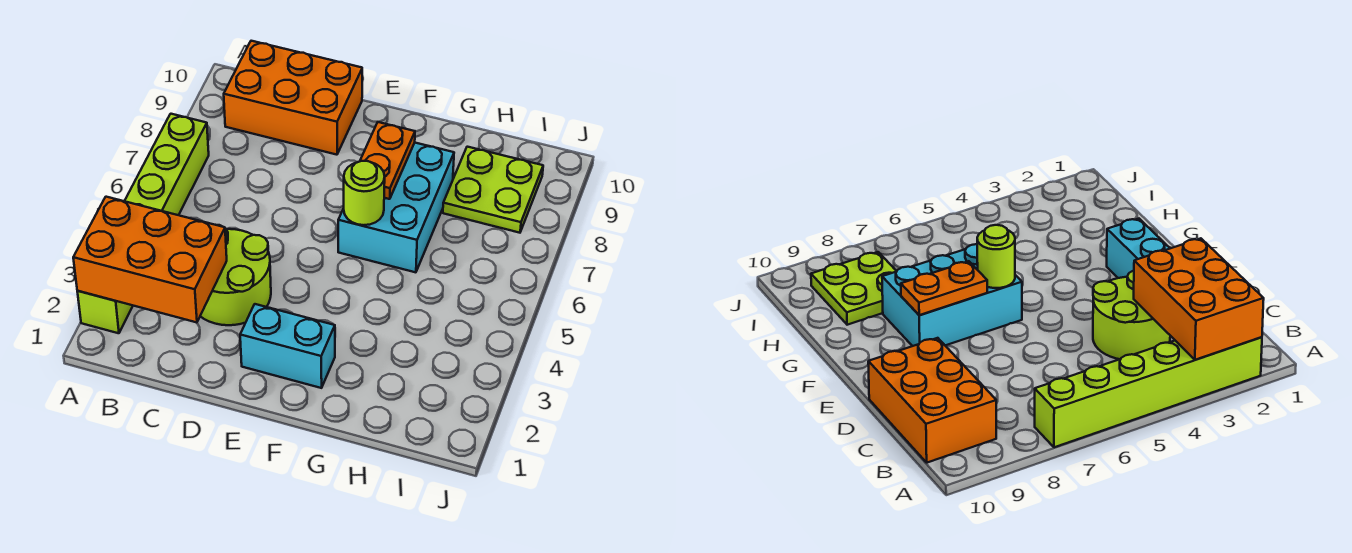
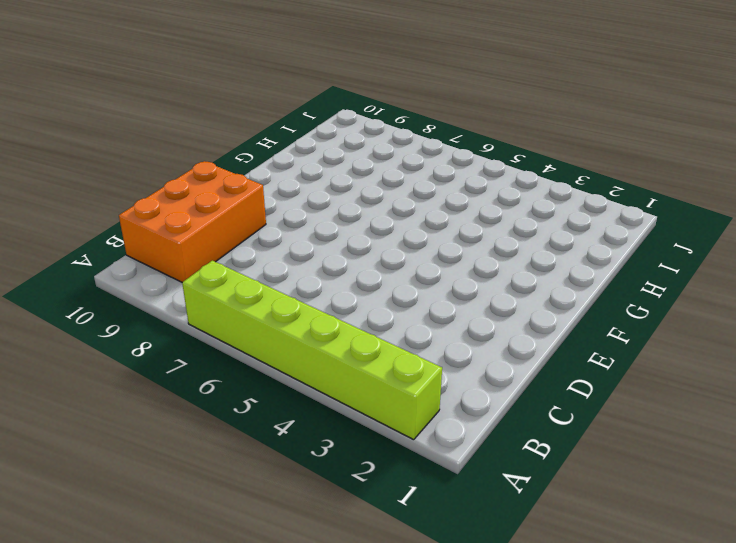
none -> lime round brick C3:D4 level 1
none -> cyan brick E2:F2 level 1

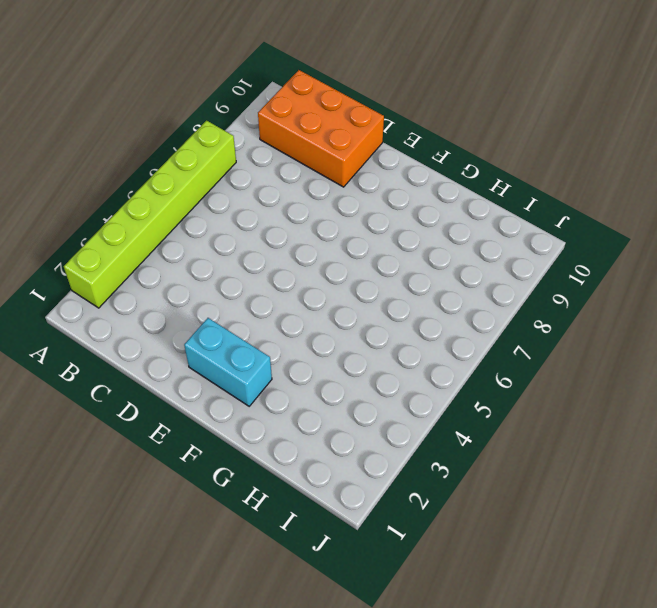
none -> lime round brick C3:D4 level 1
none -> cyan brick F6:G8 level 1

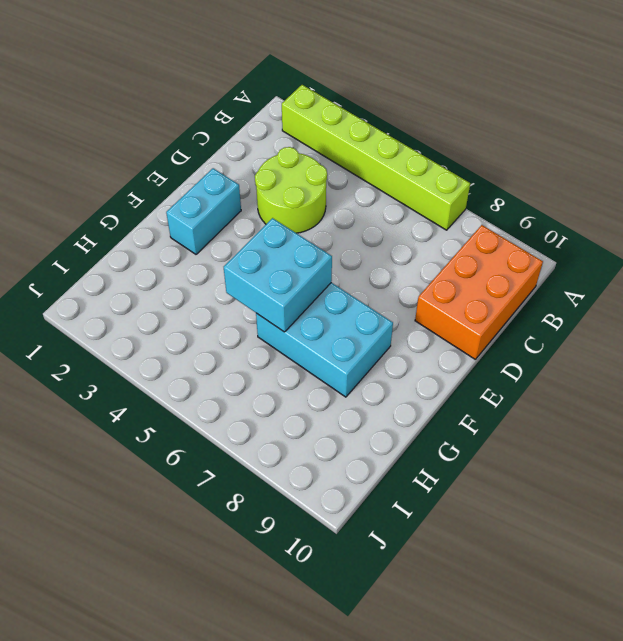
cyan brick F5:G6 level 2 -> lime round brick F6 level 2
none -> lime plate H8:I9 level 1
none -> orange brick A2:C3 level 2

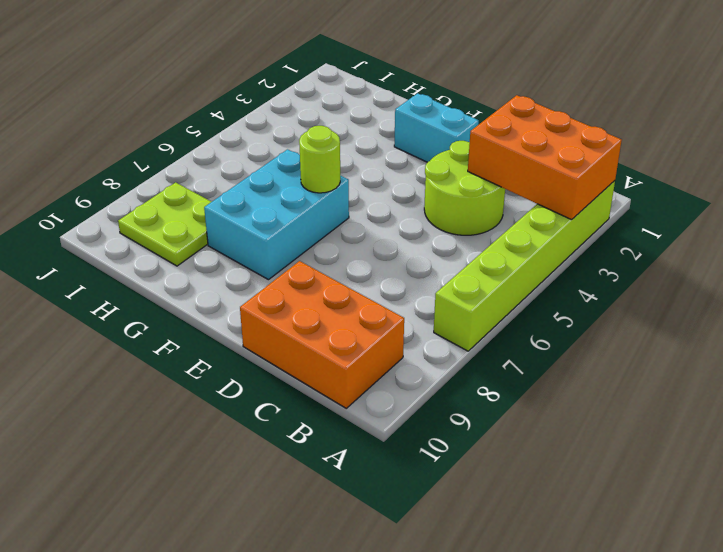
none -> orange plate F7:F8 level 2

